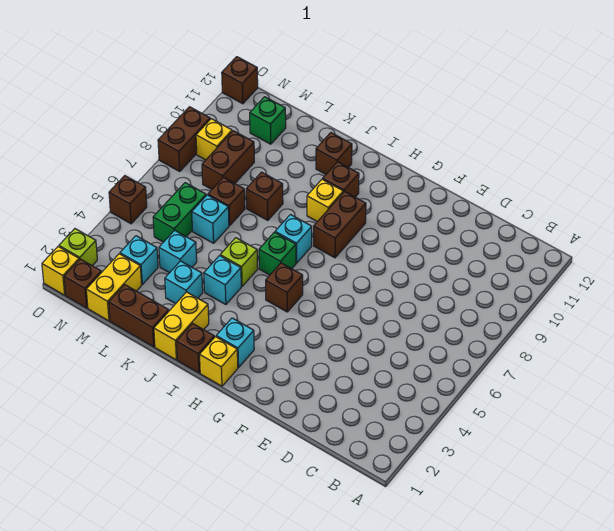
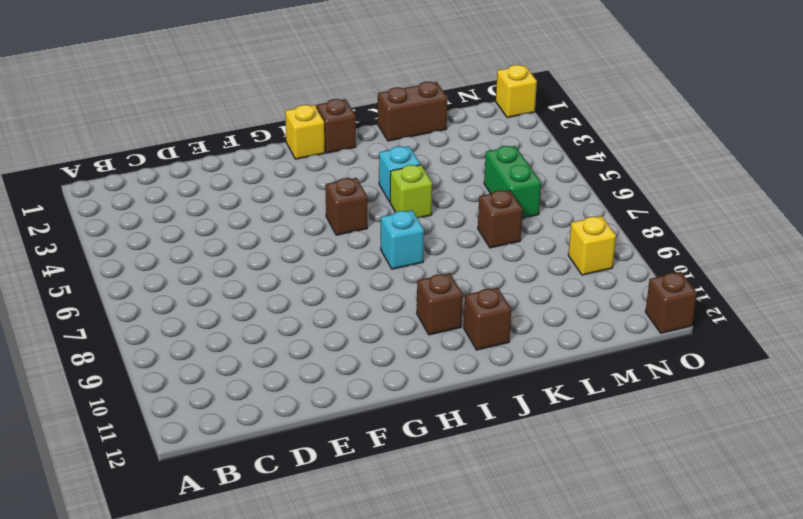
none -> cyan brick H2 level 1
none -> brown brick H8:H9 level 1
none -> green brick I6 level 1
none -> yellow brick I9 level 1

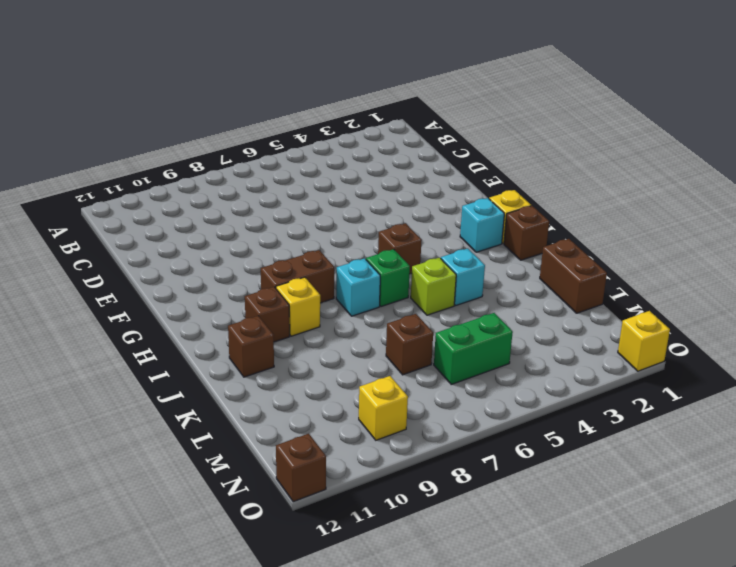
none -> yellow brick J1:J2 level 1
none -> cyan brick K3 level 1
none -> brown brick K8 level 1
none -> cyan brick L4 level 1

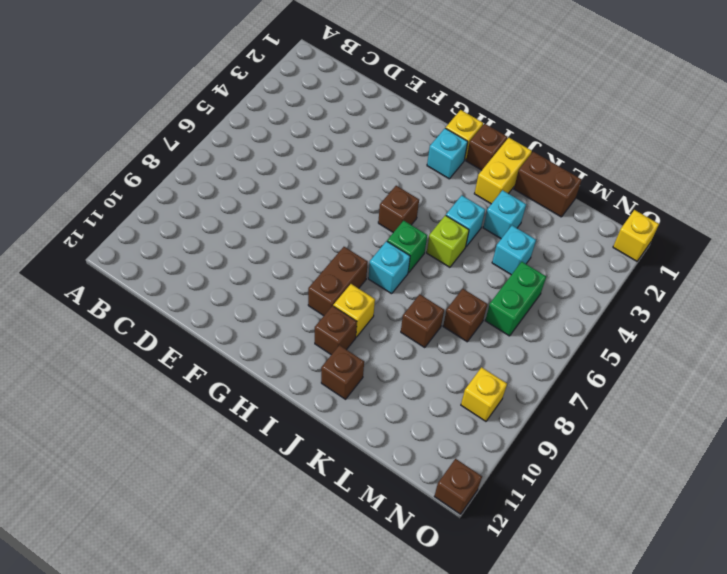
none -> cyan brick L6 level 1
none -> yellow brick M1:M2 level 1
none -> cyan brick M3 level 1
none -> brown brick M8:M9 level 1

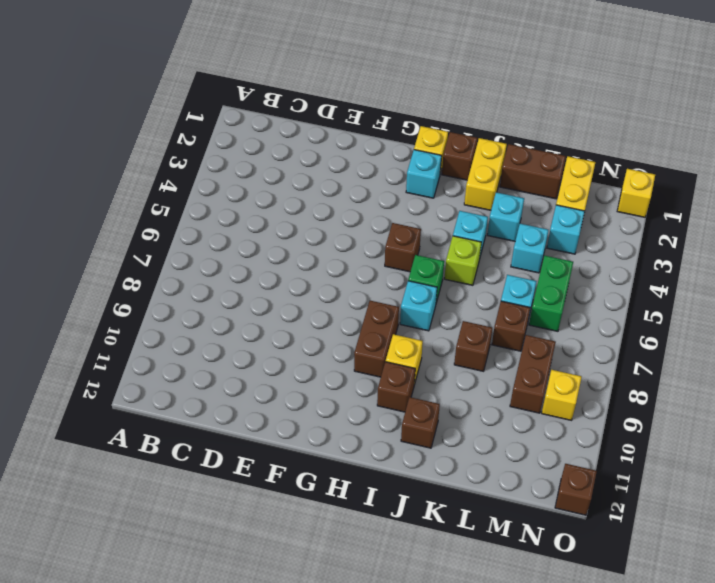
none -> green brick M11 level 1
none -> brown brick N1 level 1
none -> lime brick O2 level 1
none -> brown brick O5 level 1

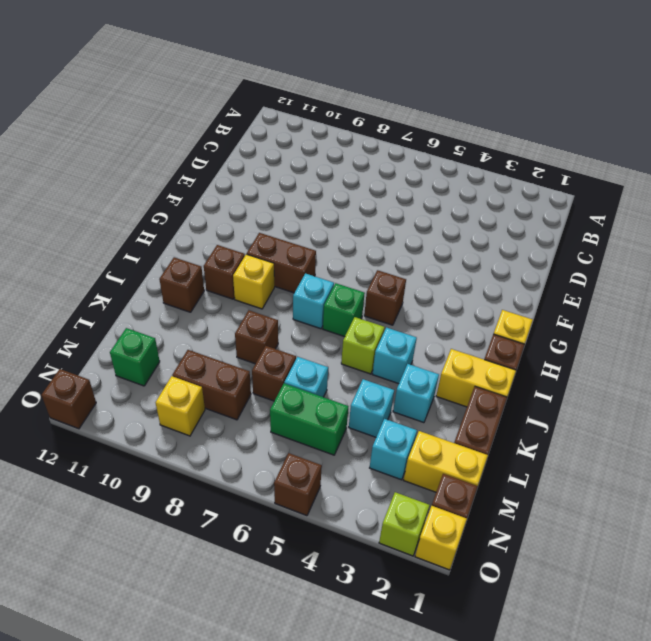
none -> cyan brick H2 level 1
none -> brown brick O8:O9 level 1

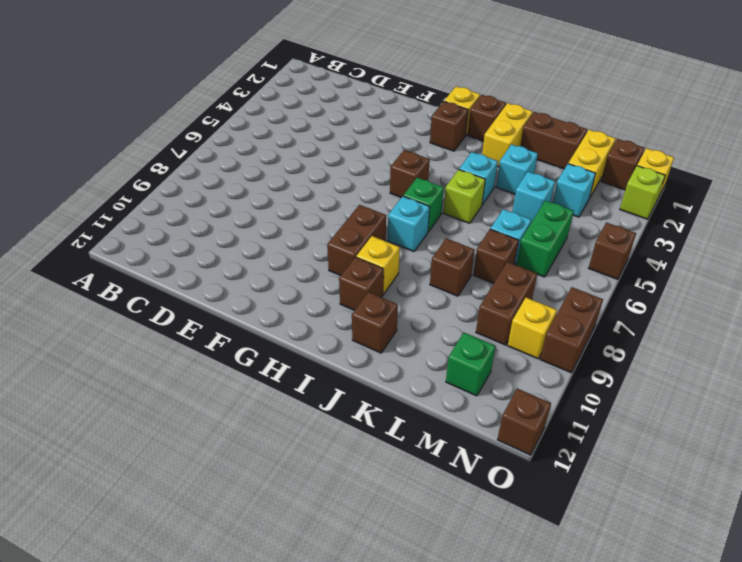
brown brick H2 level 1 -> cyan brick H2 level 1

